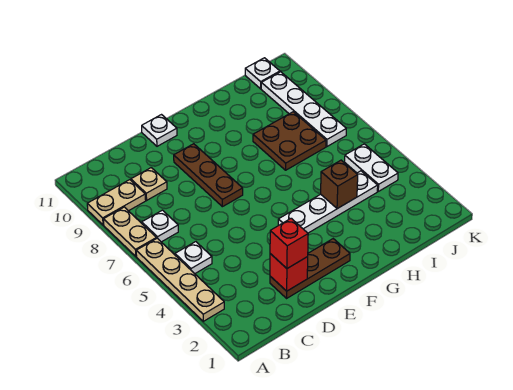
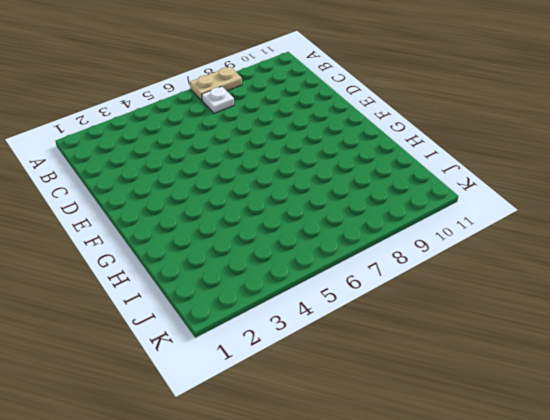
none -> tan plate A3:A6 level 1
none -> tan plate A9:B9 level 1
none -> white plate B5 level 1

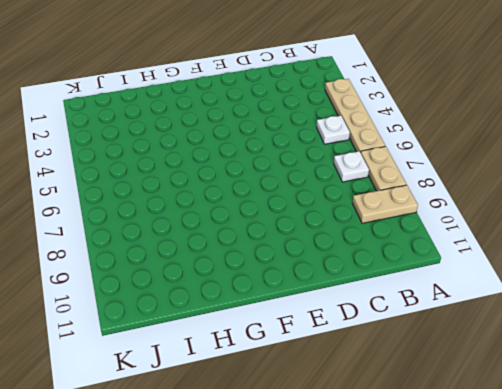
none -> tan plate C9 level 1
none -> brown plate D2:F2 level 1
none -> brown plate E7:E9 level 1

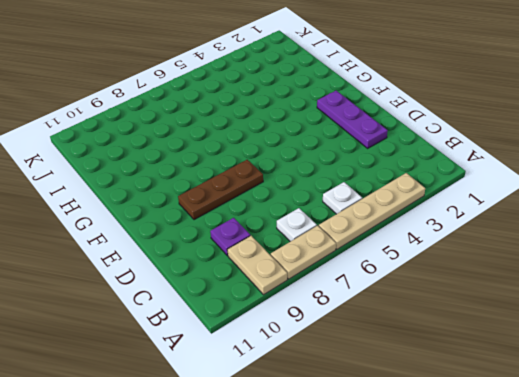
purple plate C9 level 1 -> tan plate C9 level 1
purple plate D2:F2 level 1 -> brown plate D2:F2 level 1
none -> white plate E11 level 1
none -> white plate F4:I4 level 1
none -> brown plate H7:I8 level 1

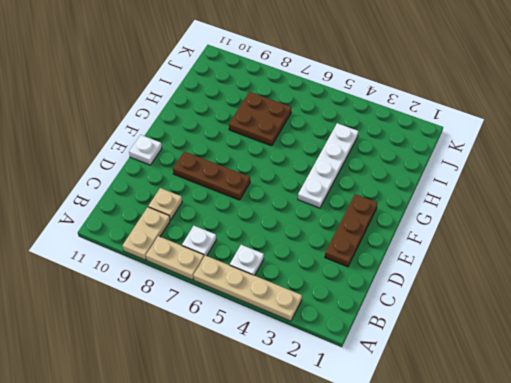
none -> white plate J4:J5 level 1
none -> white plate J7:J10 level 1
none -> white plate J11 level 1

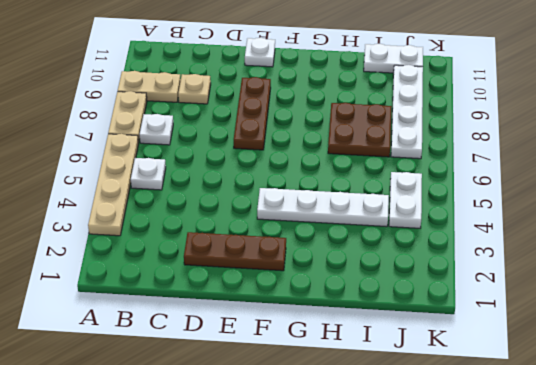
white plate I11:J11 level 1 -> white plate J11 level 1
none -> red brick D2 level 2
none -> brown brick H4 level 2
none -> red brick D2 level 3

